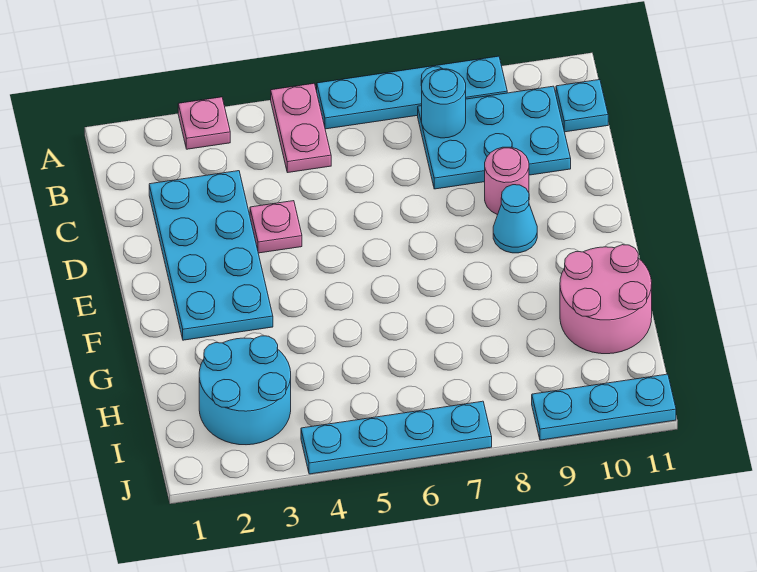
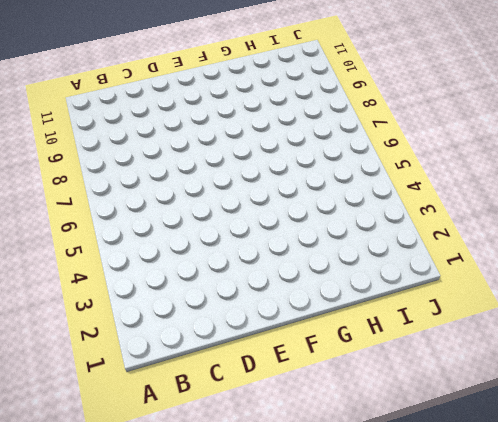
none -> pink plate A3 level 1
none -> pink plate A5:B5 level 1
none -> cyan plate A6:A9 level 1

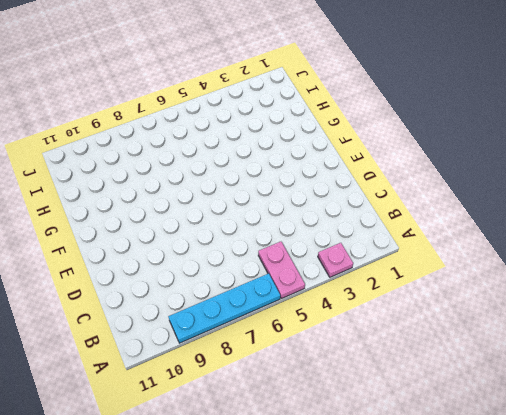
none -> cyan plate B8:C10 level 1
none -> cyan plate B11 level 1
none -> cyan plate C2:F3 level 1

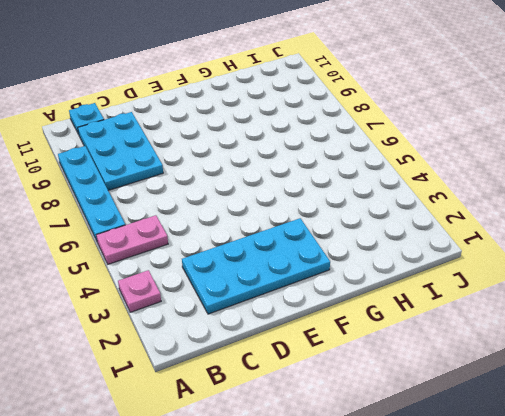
none -> pink plate D4 level 1
none -> pink round brick D9 level 1
none -> cyan cone E9 level 1

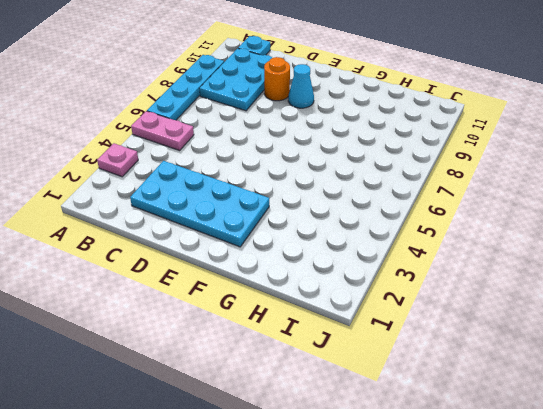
orange round brick D9 level 1 -> pink round brick D9 level 1
none -> pink plate D4 level 1
none -> pink round brick G10:H11 level 1
none -> cyan round brick H2:I3 level 1

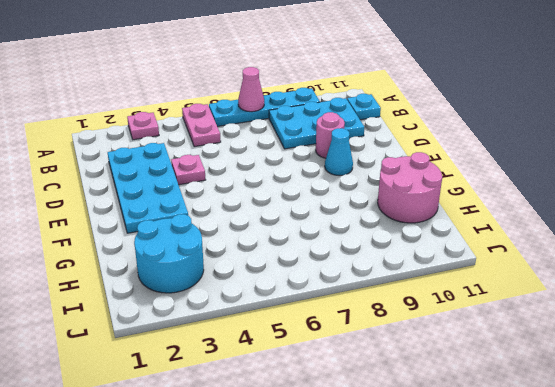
pink cone A7 level 2 -> none
none -> cyan plate J4:J7 level 1
none -> cyan plate J9:J11 level 1
none -> cyan round brick B8 level 2

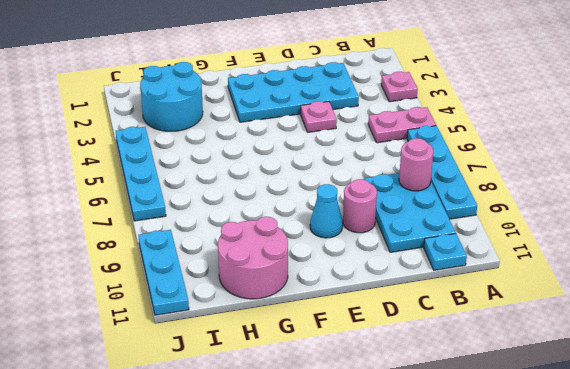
pink round brick B8 level 2 -> cyan round brick B8 level 2

